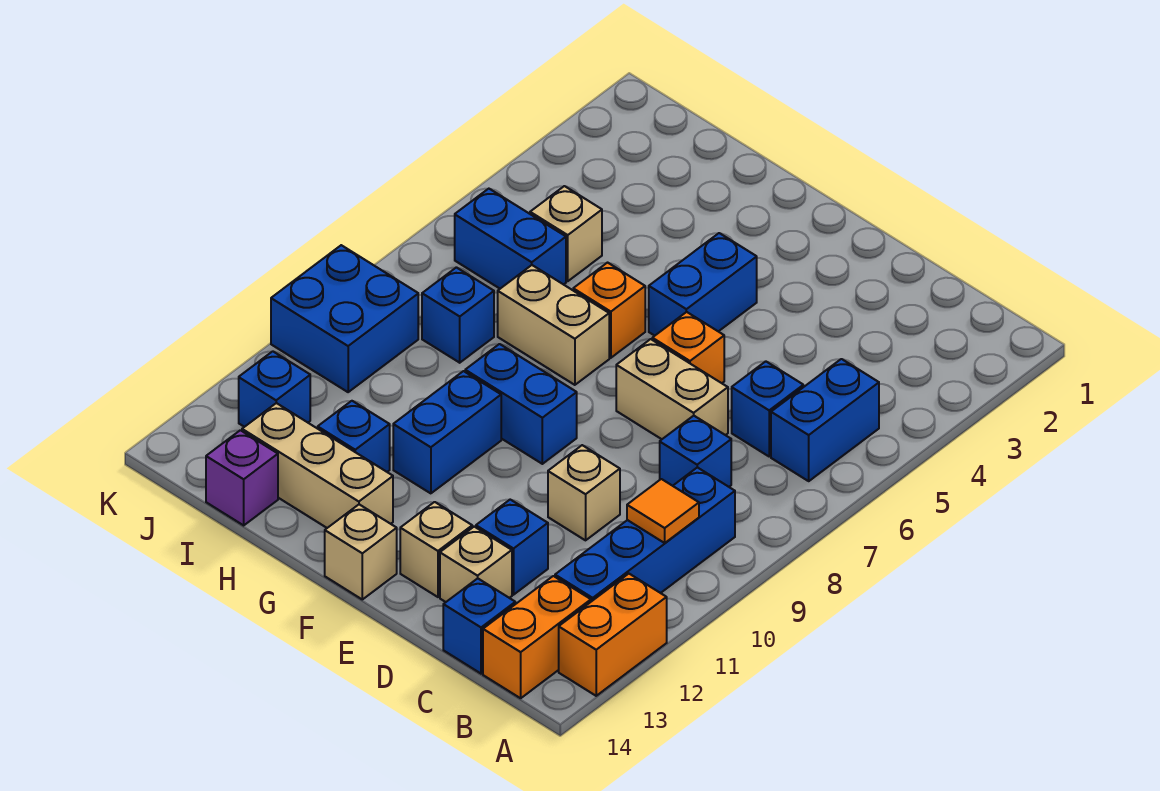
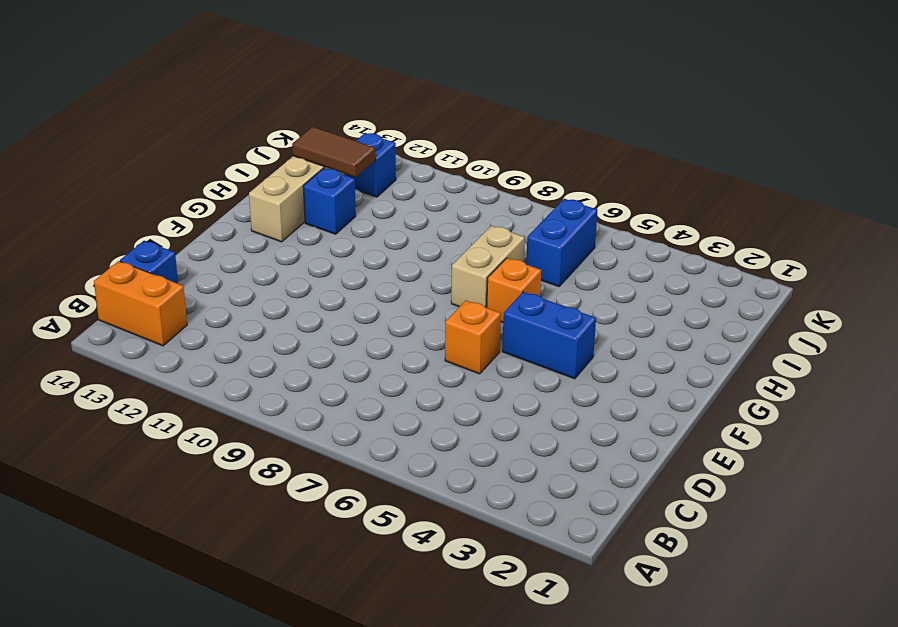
brown tile I12:I13 level 2 -> none
none -> orange brick A12:A13 level 1
none -> blue brick B5:B6 level 1
none -> blue brick B9:B12 level 1

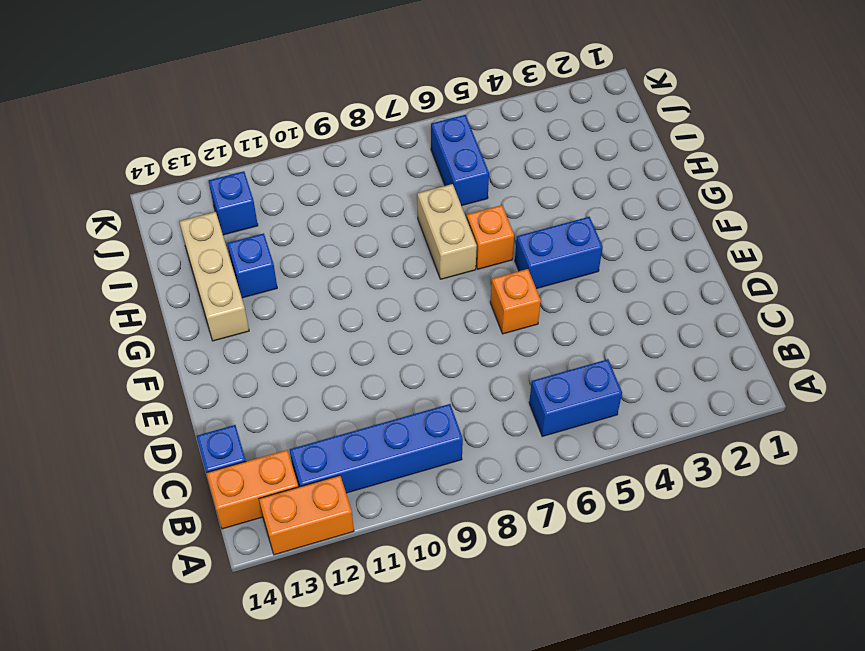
none -> blue brick C6 level 1
none -> blue brick C8 level 1
none -> tan brick D7:E7 level 1

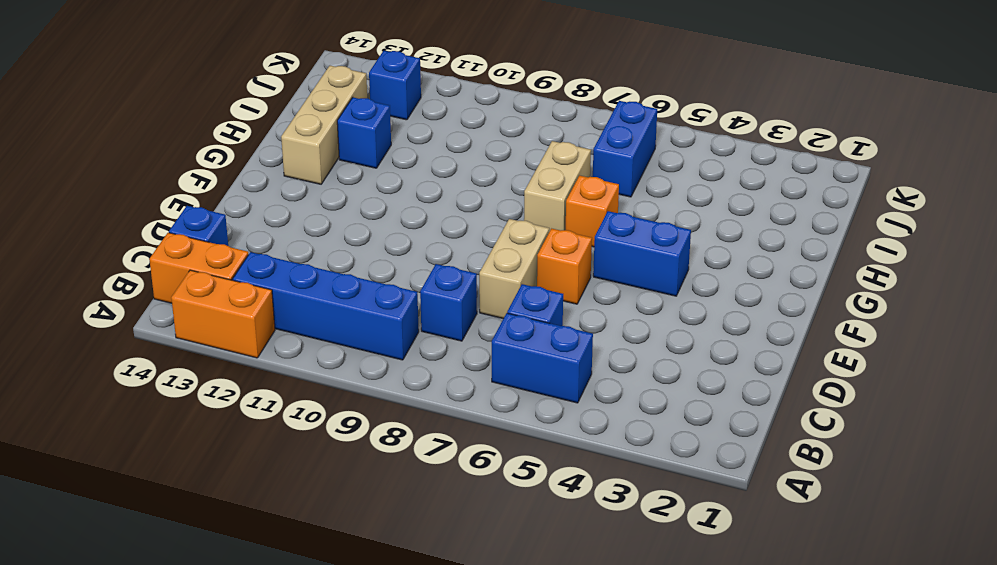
none -> tan brick D10 level 1
none -> blue brick D12 level 1
none -> tan brick D13 level 1

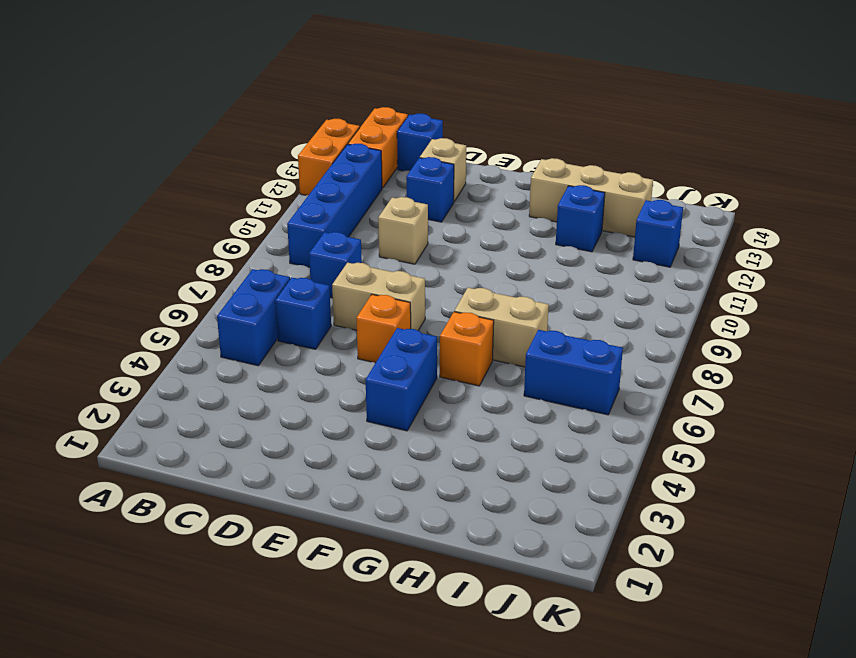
none -> tan brick E13 level 1
none -> blue brick F9:G9 level 1
none -> tan brick F14 level 1

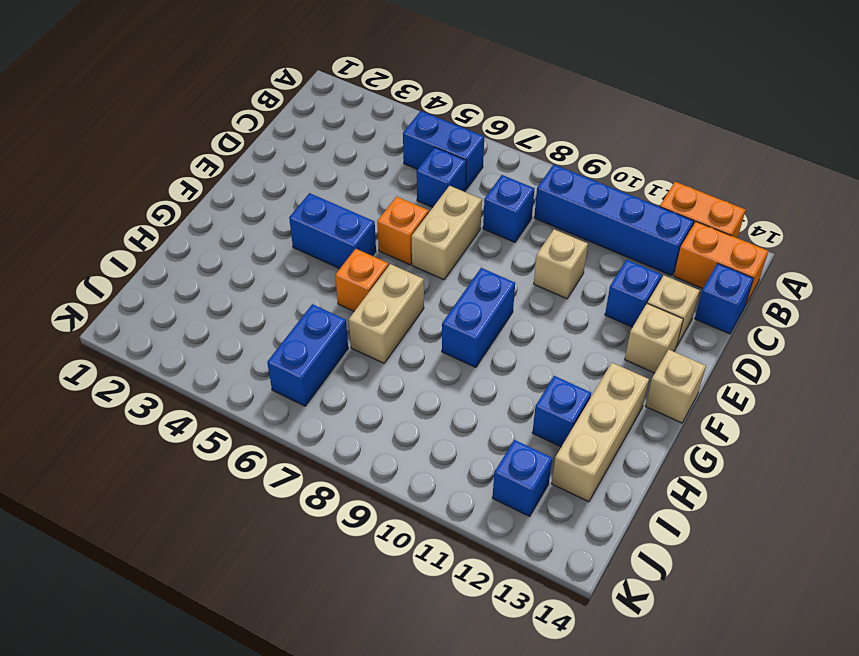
none -> blue brick G10:G11 level 1
none -> tan brick I5 level 1
none -> blue brick I8 level 1

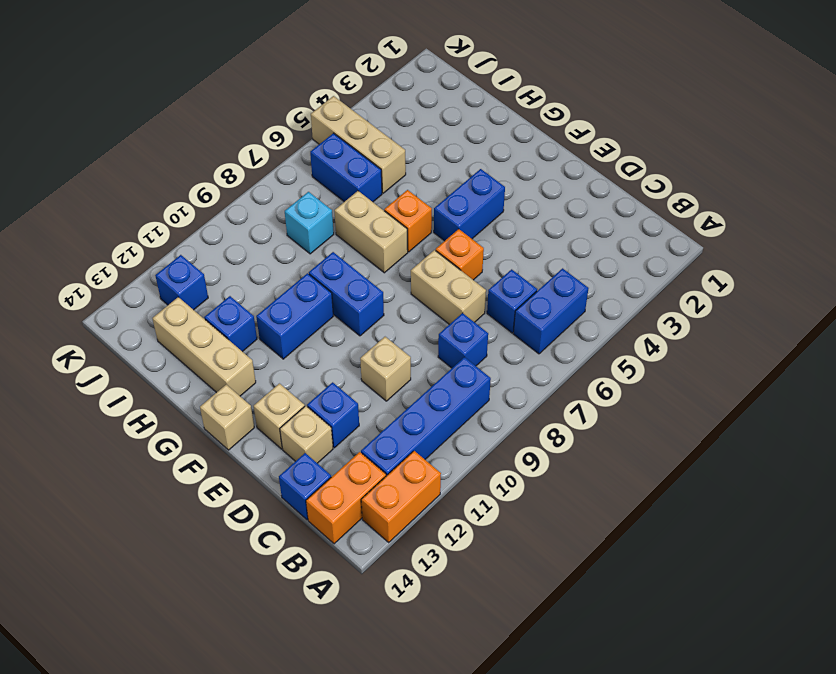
tan brick I5:K5 level 1 -> tan brick I5 level 1
cyan brick I8 level 1 -> blue brick I8 level 1
none -> purple brick I14 level 1
none -> blue brick J9:K10 level 1
none -> orange tile B10 level 2

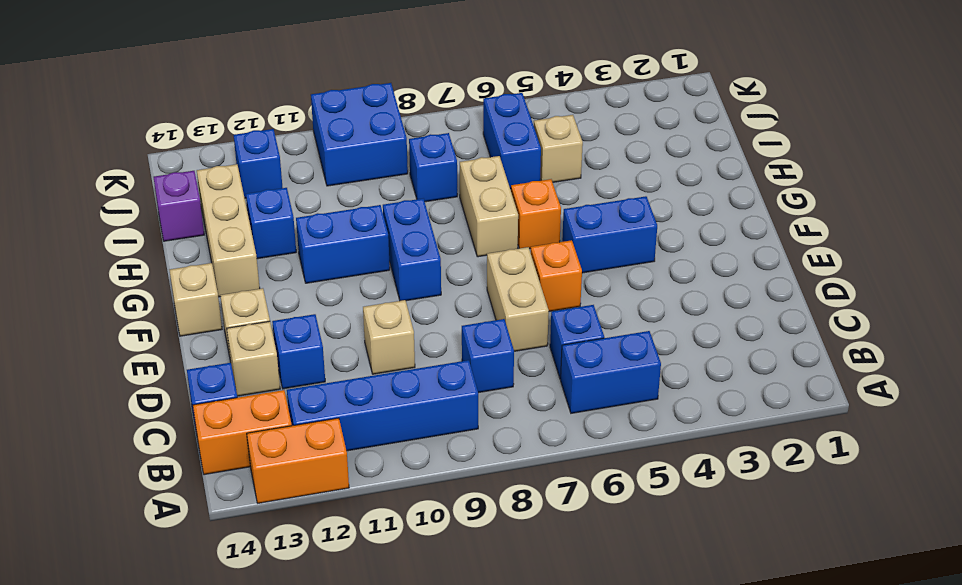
none -> orange tile B10 level 2

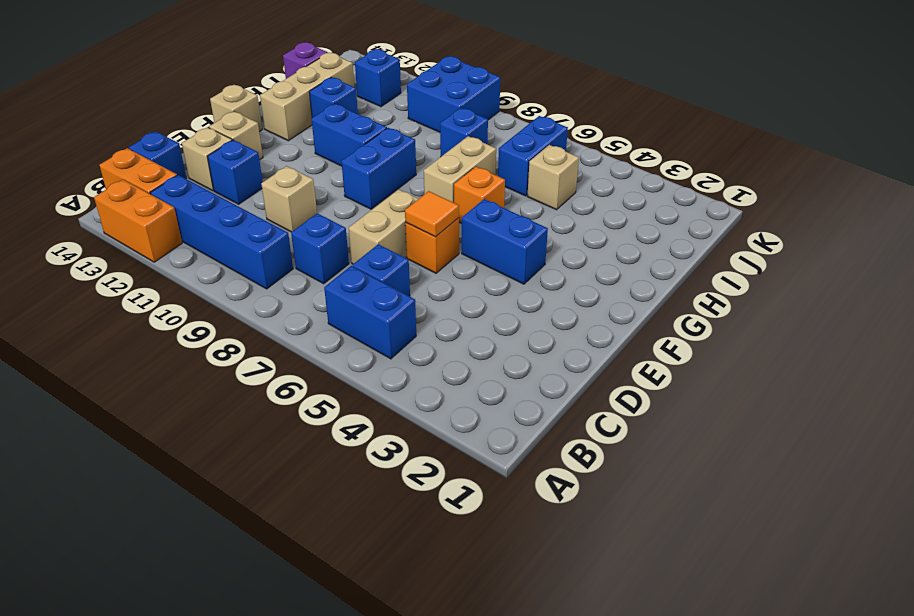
orange tile E6 level 2 -> orange tile B10 level 2

